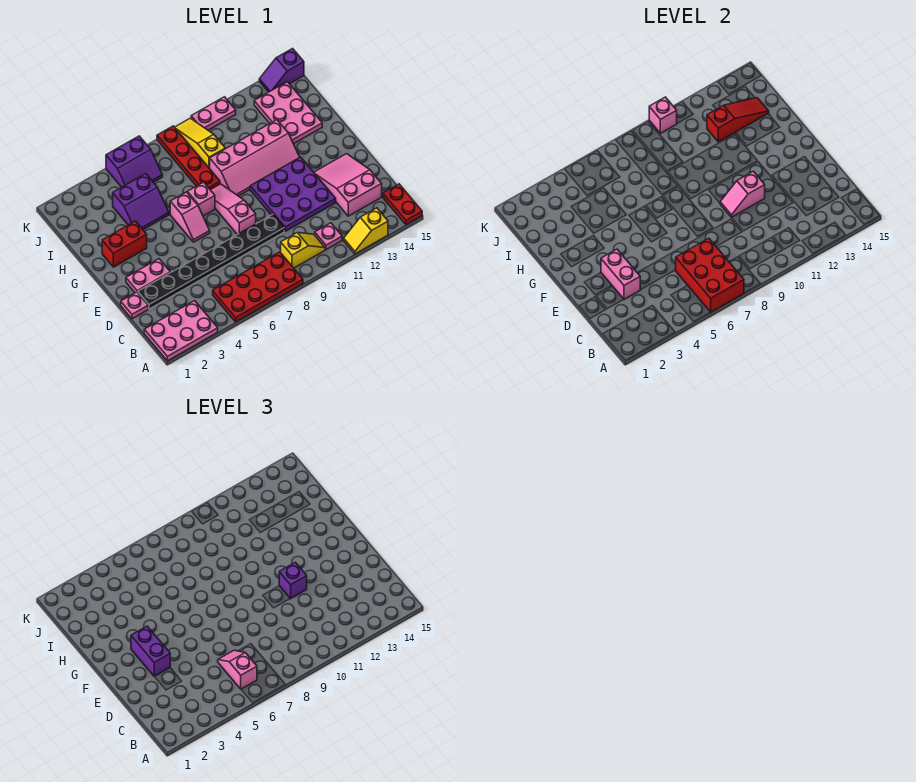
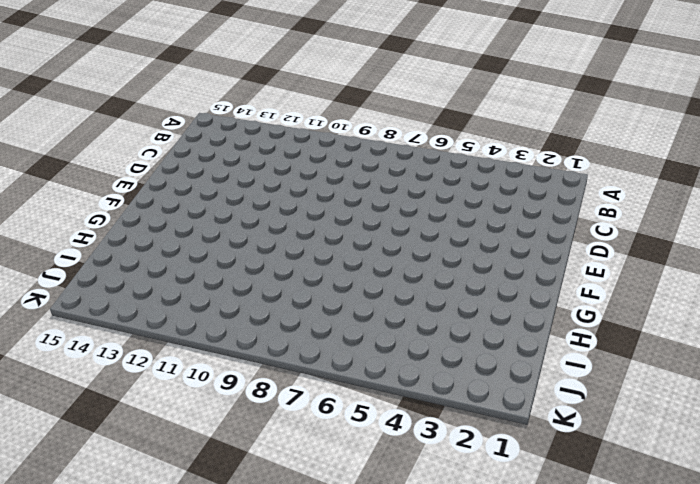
none -> pink plate A1:B3 level 1
none -> red plate A5:B8 level 1
none -> yellow slope A12:A13 level 1 top 13
none -> red plate A15:B15 level 1

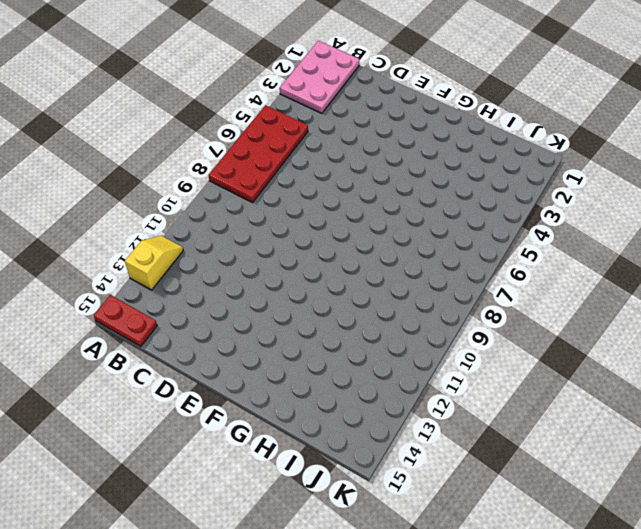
none -> yellow slope B9:B10 level 1 top 9
none -> pink plate B11 level 1
none -> pink slope C13:E14 level 1 top C
none -> pink plate D1 level 1

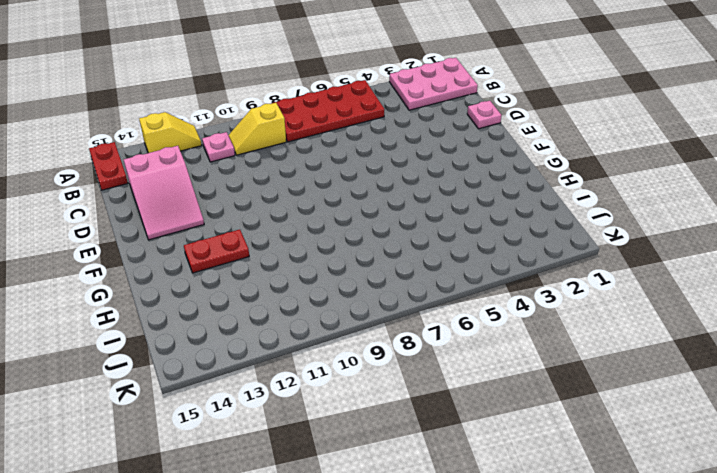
red plate G12:G13 level 1 -> pink slope G9:H12 level 1 top H
none -> black plate D2:D9 level 1
none -> purple plate D10:F12 level 1
none -> pink plate E2:E3 level 1
none -> pink slope E8:G8 level 1 top E

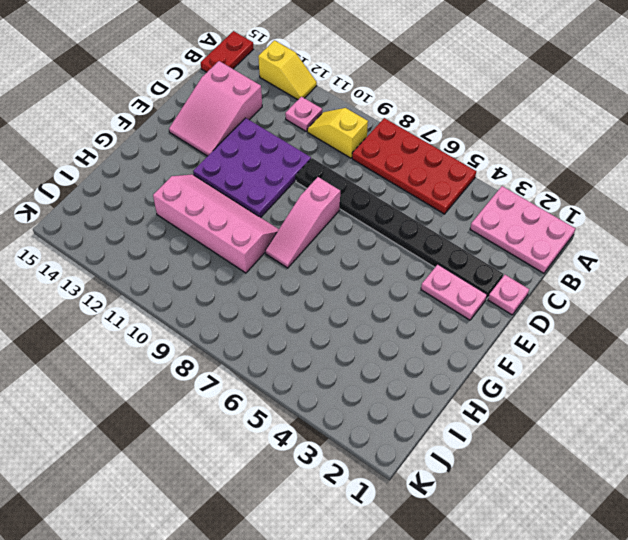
none -> pink slope F6:G6 level 1 top G
none -> red brick G2:G3 level 1
none -> pink brick G7 level 1
none -> purple slope H4:I5 level 1 top I

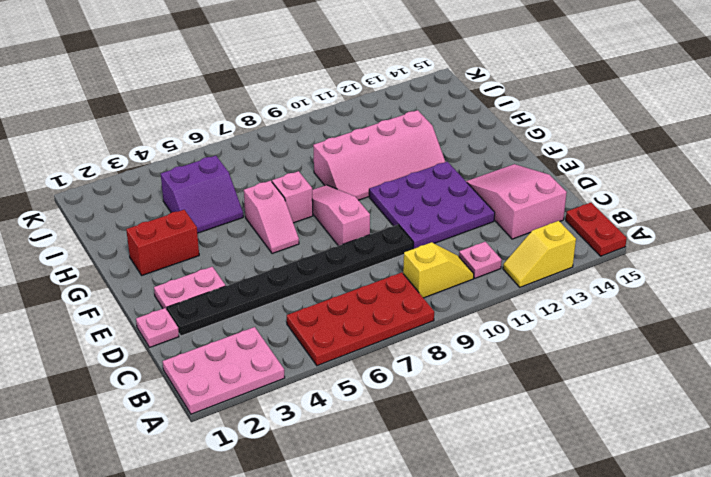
none -> red plate H8:K8 level 1
none -> pink plate H13:J14 level 1
none -> yellow slope I9:K9 level 1 top I
none -> purple slope J5:K6 level 1 top K

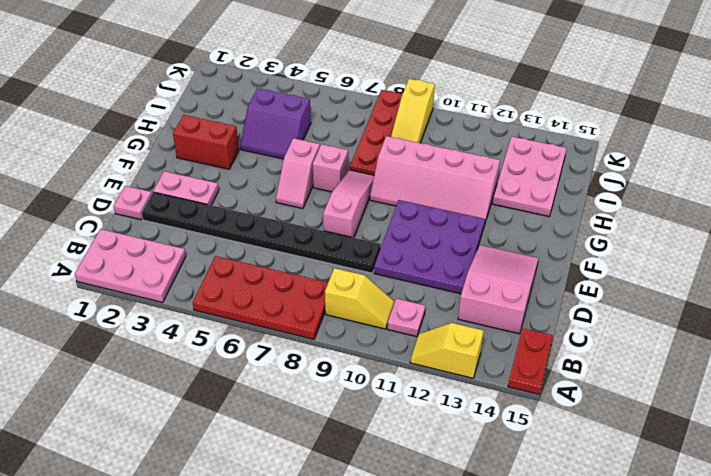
yellow slope I9:K9 level 1 top K -> yellow slope I9:K9 level 1 top I
none -> purple slope J5:K6 level 1 top K
none -> pink plate K10:K11 level 1
none -> purple slope K14:K15 level 1 top 15
none -> red brick A6:C7 level 2

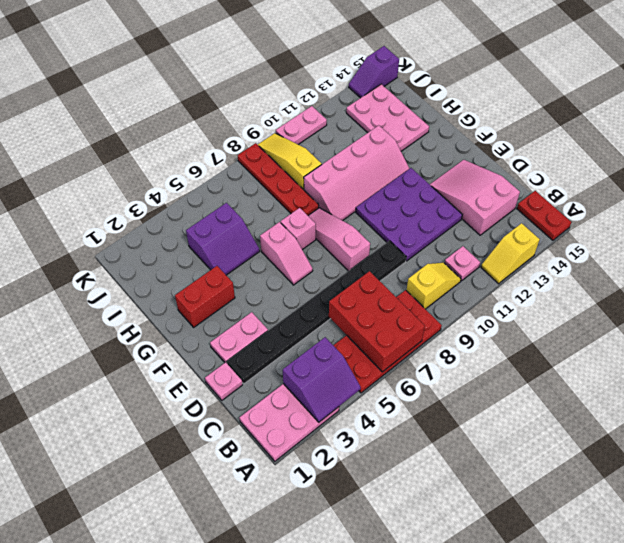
purple slope A3:B4 level 2 top B -> purple slope J5:K6 level 1 top K
none -> pink brick D3:E3 level 2
none -> pink slope E10:E11 level 2 top 11
none -> red slope I12:I14 level 2 top 12
none -> pink brick K10 level 2

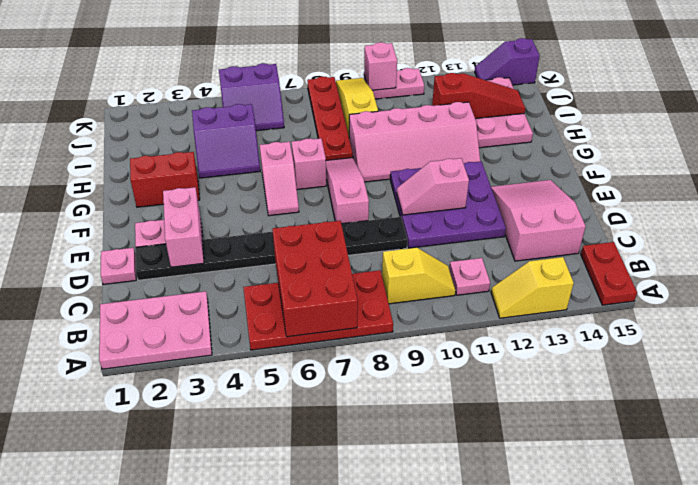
none -> pink slope B6:C6 level 3 top B
none -> purple brick E3:F3 level 3
none -> purple brick E11 level 3

